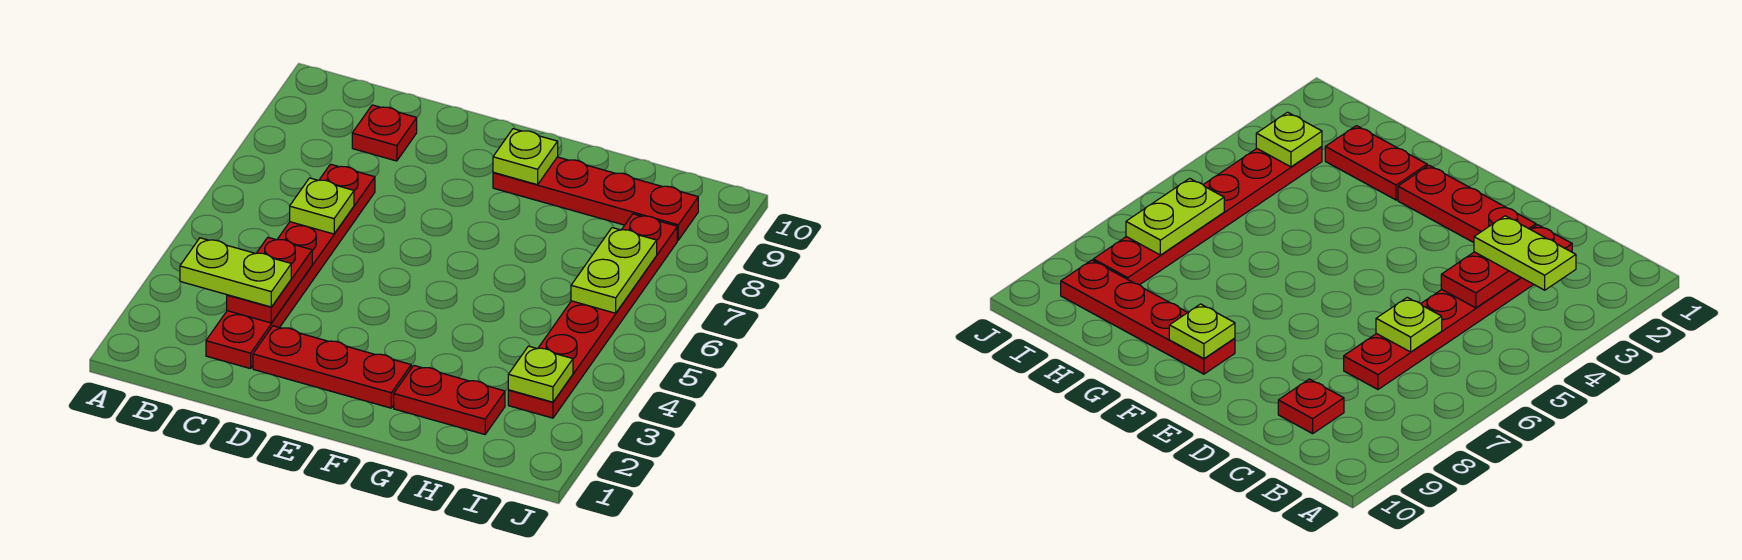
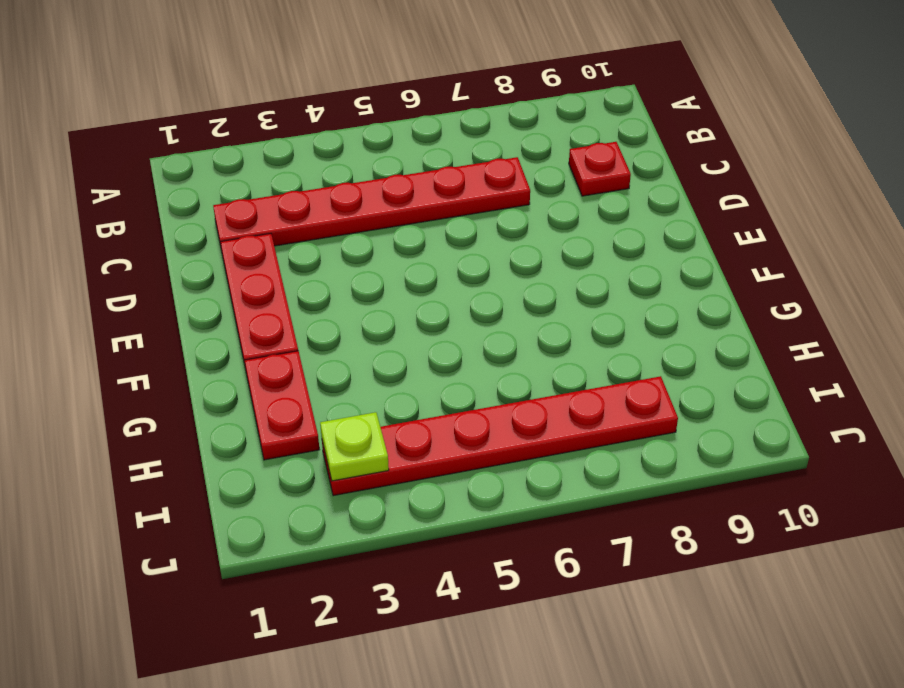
none -> red plate F9:I9 level 1
none -> red plate C3:C4 level 2
none -> lime plate C6 level 2

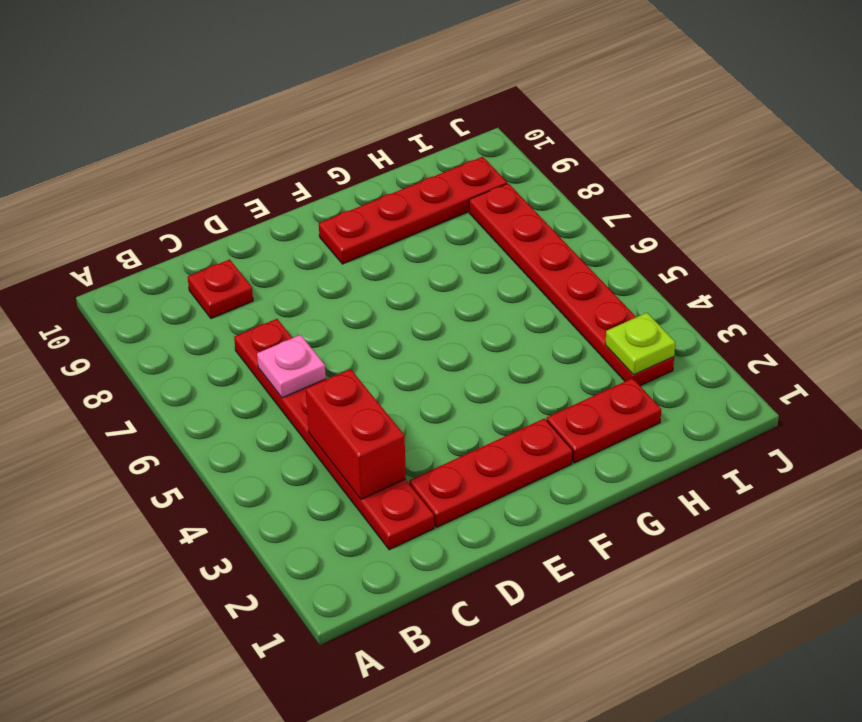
red brick C3:C4 level 2 -> red plate C3:C4 level 2
pink plate C6 level 2 -> lime plate C6 level 2
none -> lime plate F9 level 2
none -> lime plate I6:I7 level 2
none -> lime plate B3:C3 level 3

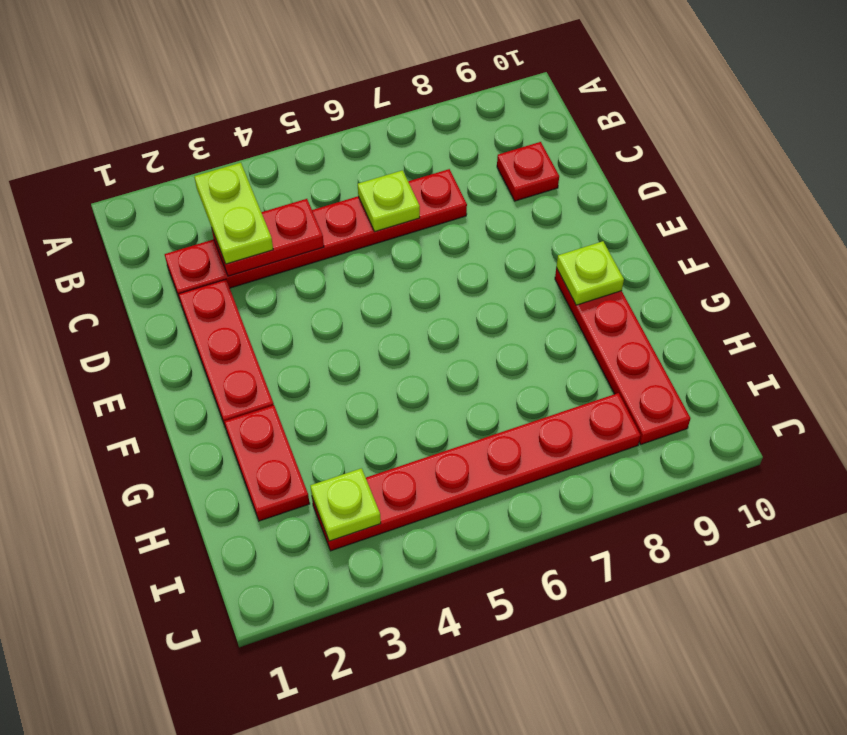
none -> lime plate I6:I7 level 2

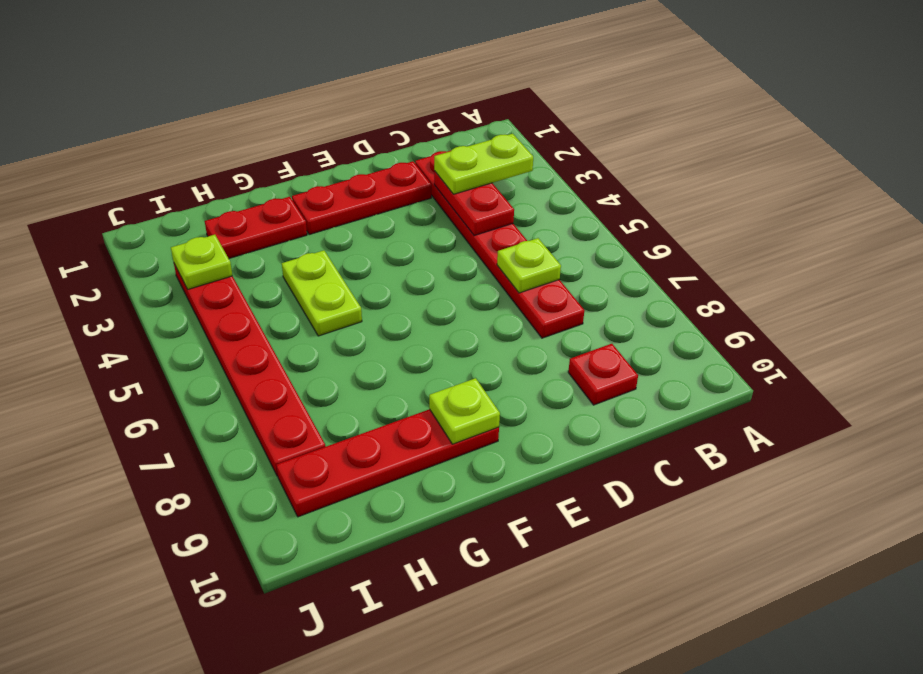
lime plate G4:G5 level 1 -> lime plate I6:I7 level 2

